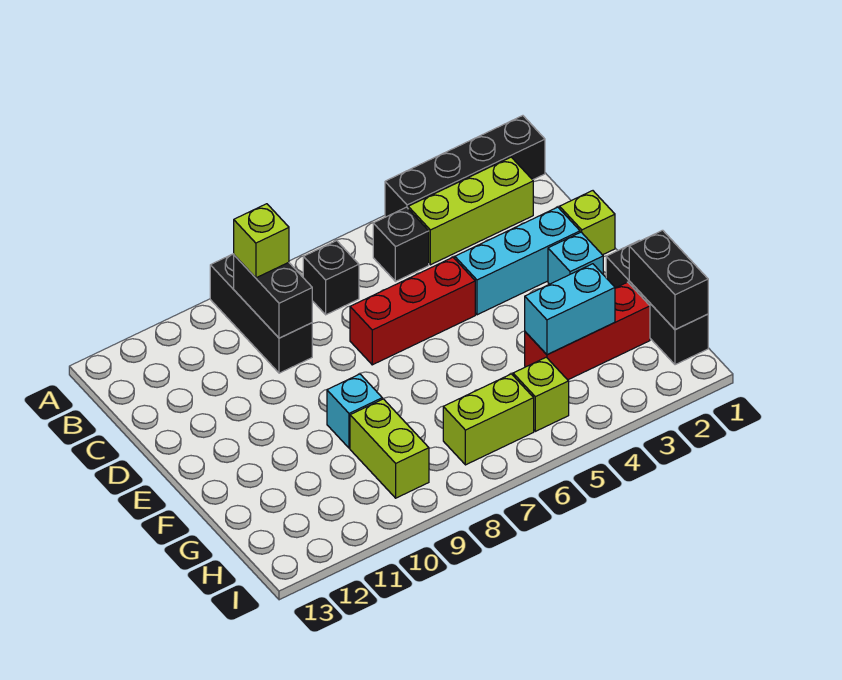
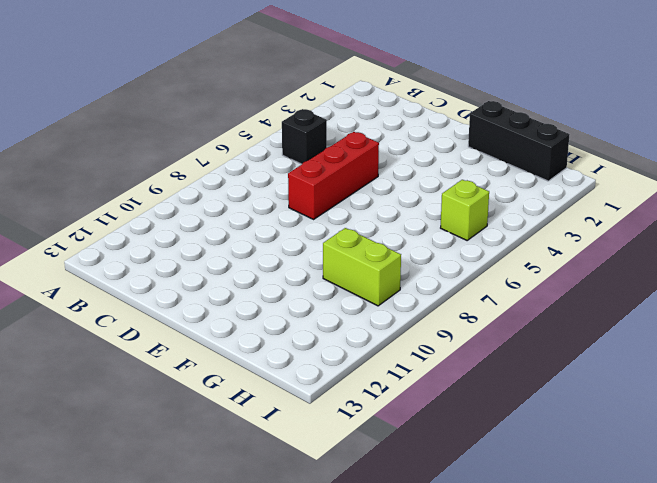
none -> black brick A1:A4 level 1
none -> black brick A9:C9 level 1
none -> lime brick B2:B4 level 1

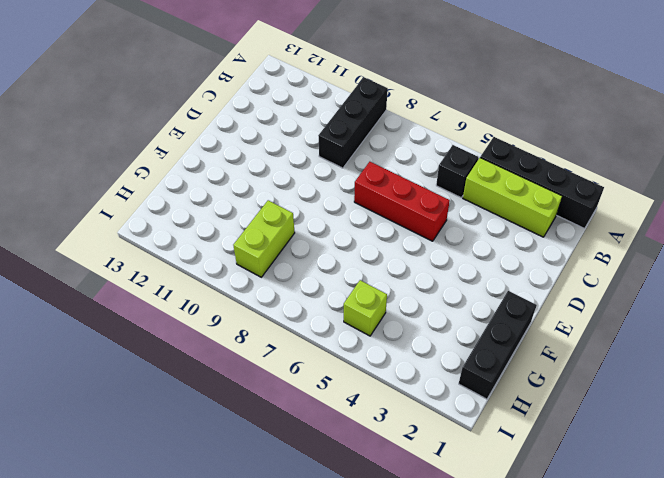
none -> black brick B7 level 1
none -> lime brick D1 level 1
none -> cyan brick D2:D4 level 1

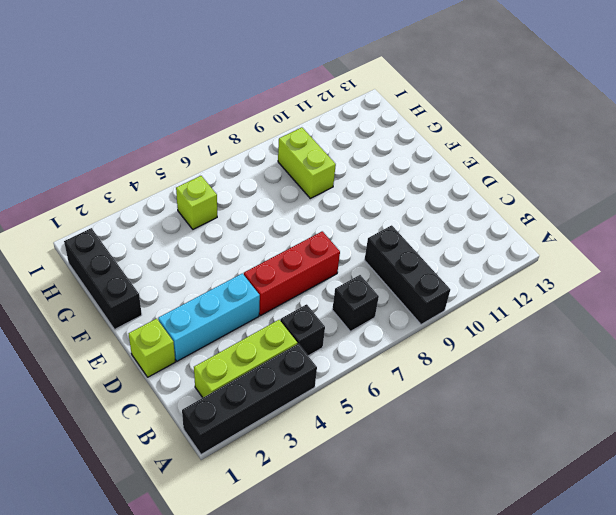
none -> cyan brick E2 level 1
none -> cyan brick F9 level 1
none -> red brick G2:G4 level 1

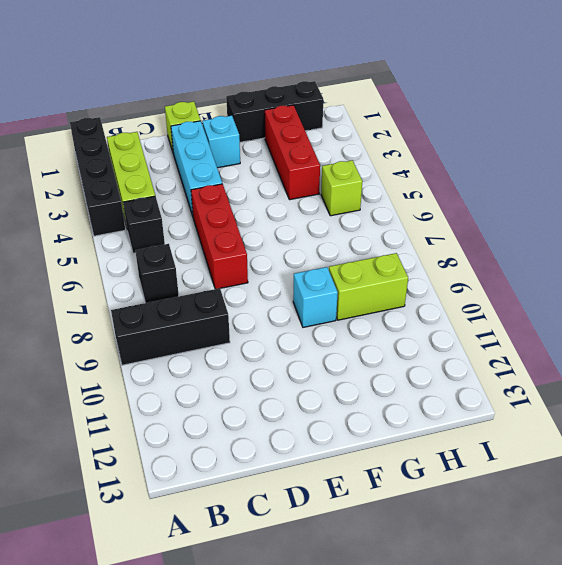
none -> lime brick H6:H7 level 1
none -> black brick B9:C9 level 2
none -> black brick G1:H1 level 2

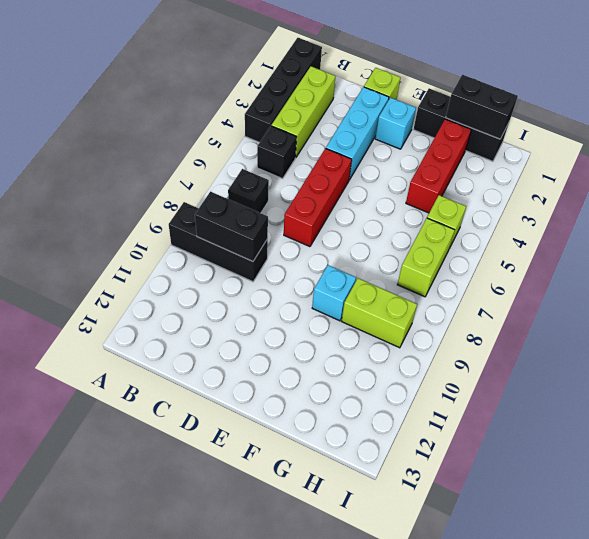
none -> cyan brick G3:G4 level 2
none -> lime brick B9 level 3

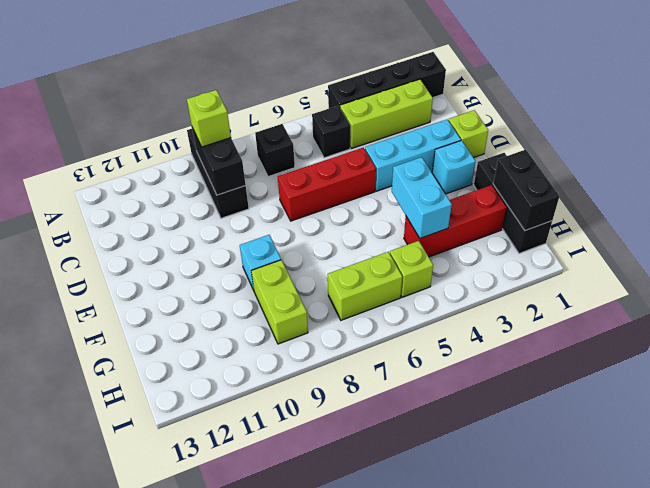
cyan brick F4:G4 level 2 -> cyan brick G3:G4 level 2

